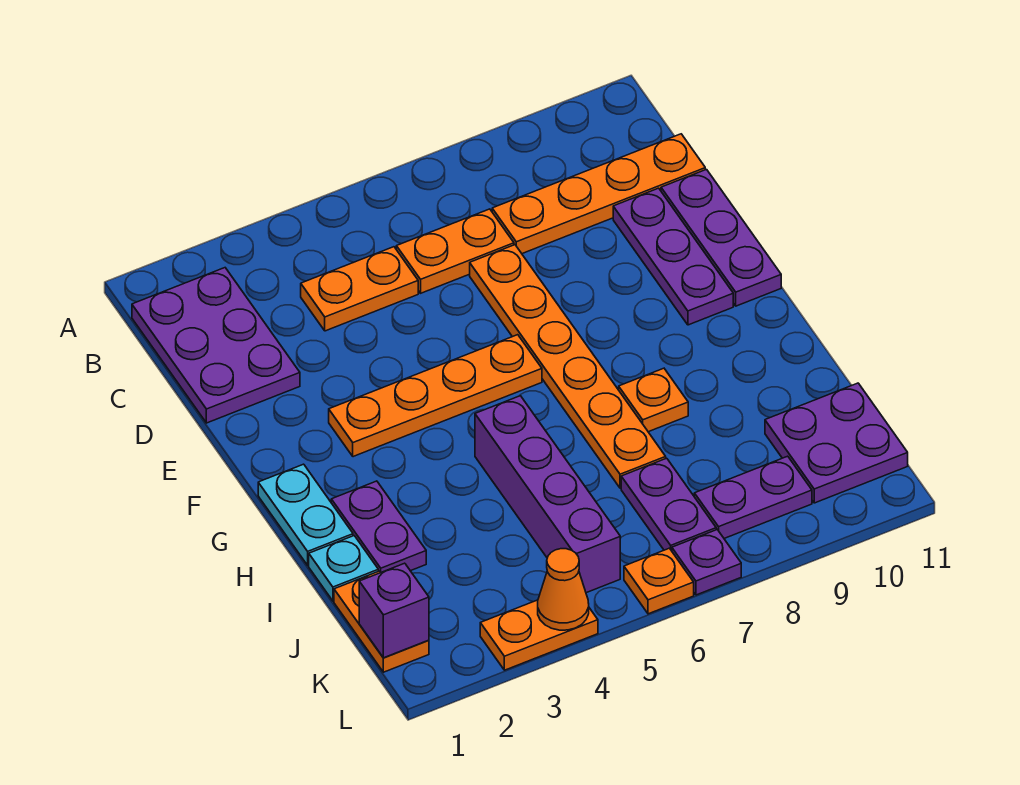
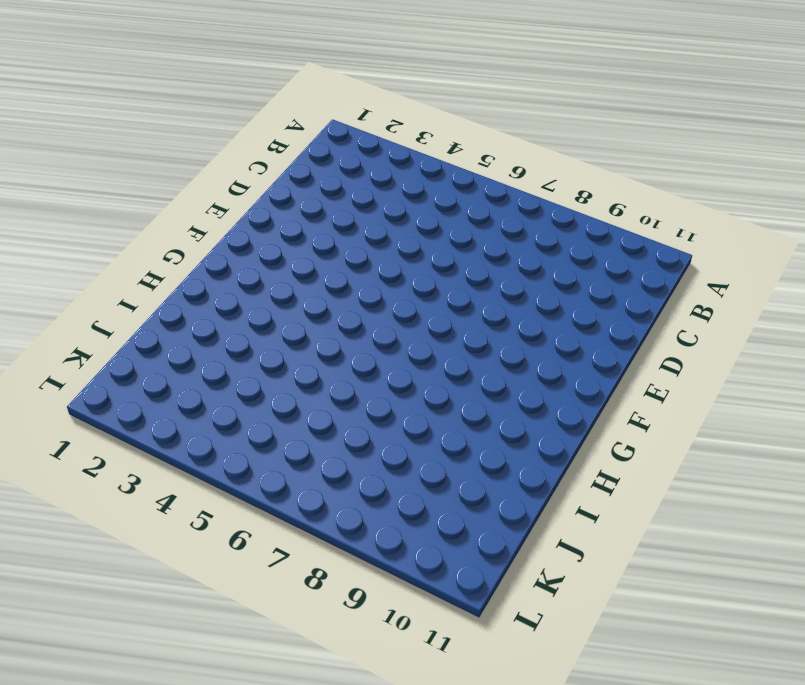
none -> purple plate B1:D2 level 1
none -> orange plate C4:C5 level 1
none -> orange plate C6:C7 level 1

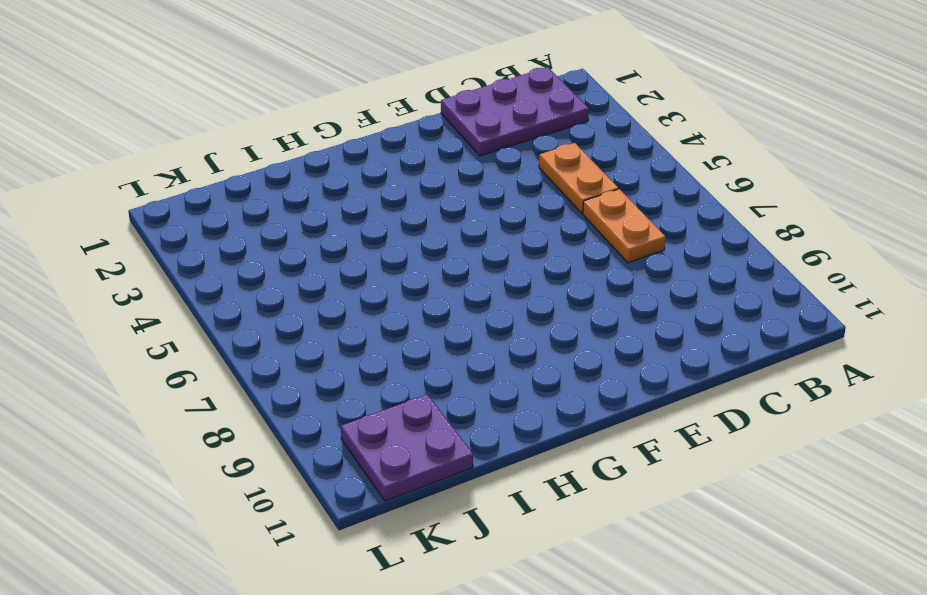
none -> orange plate C8:C11 level 1
none -> orange plate D7:I7 level 1
none -> purple plate D10:F10 level 1

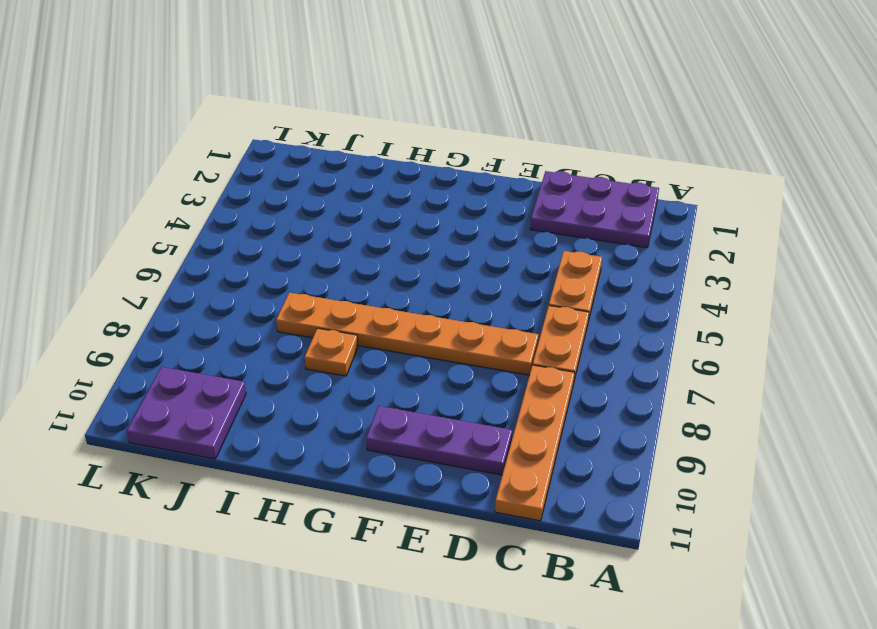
none -> purple plate D11:F11 level 1
none -> orange plate F3:F6 level 1
none -> cyan plate G1:H1 level 1

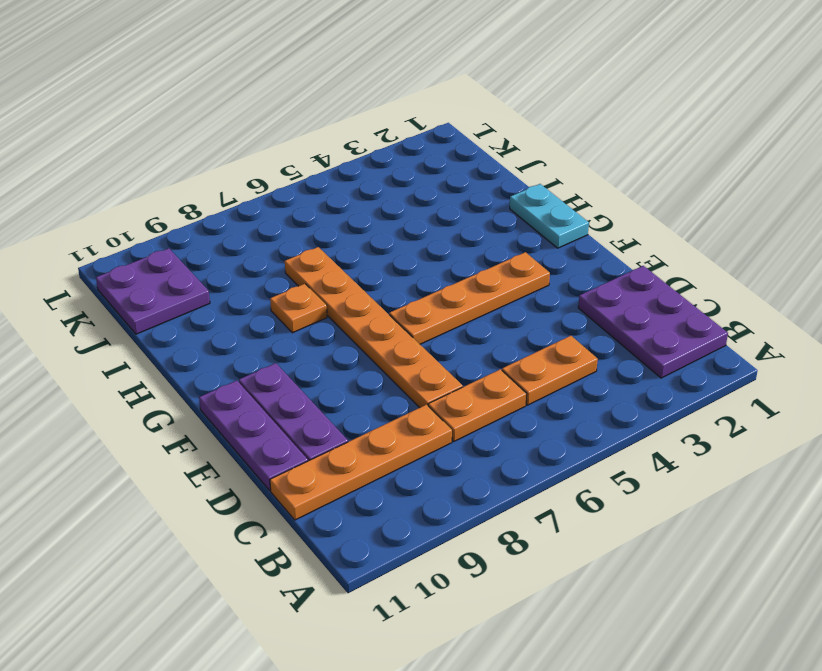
none -> purple plate H2:I2 level 1
none -> purple brick H5:K5 level 1
none -> cyan plate I1 level 1

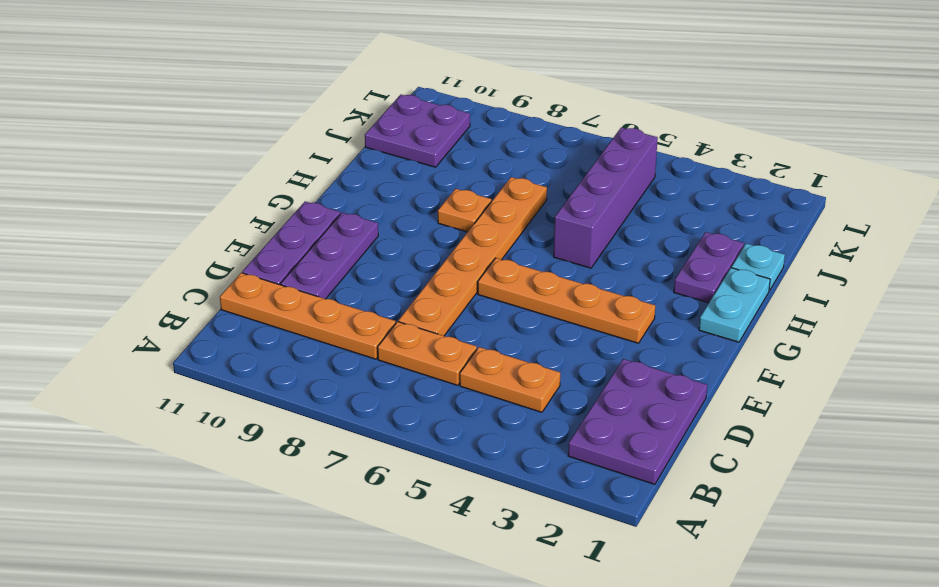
none -> orange plate J1:K1 level 1
none -> purple plate J7:K7 level 1
none -> purple plate K8:K9 level 1

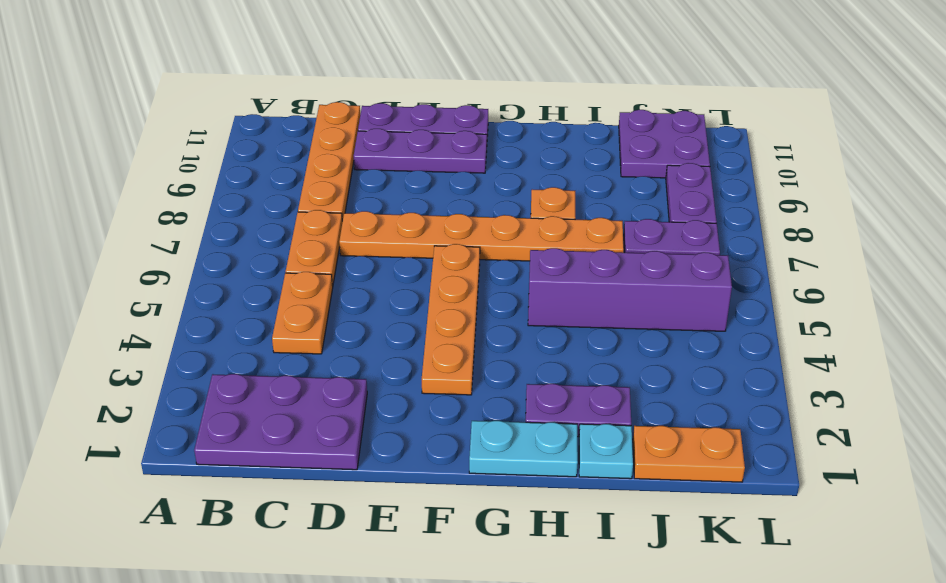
none -> orange plate L3:L4 level 1
none -> orange plate L6 level 1
none -> purple plate L7 level 1

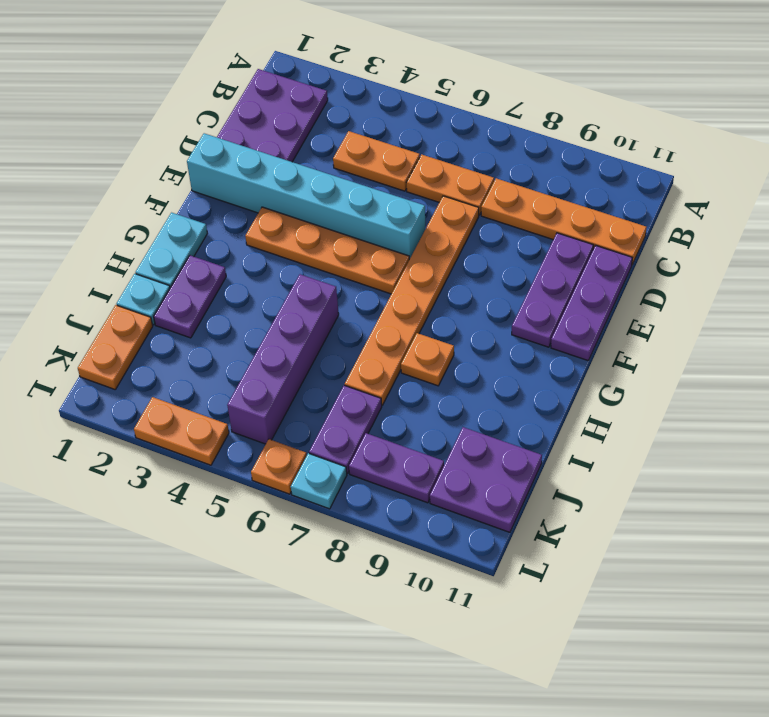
cyan brick E1:E6 level 1 -> none
cyan plate L7 level 1 -> purple plate L7 level 1
none -> purple brick K1 level 2
none -> orange cone L4 level 2

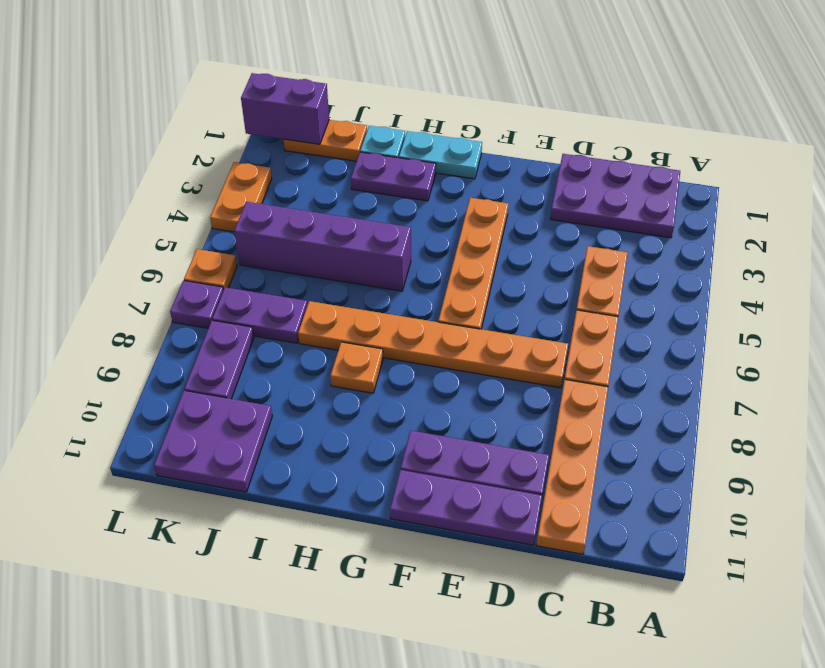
purple brick K1:L1 level 2 -> purple brick K1 level 2
none -> orange cone L4 level 2

